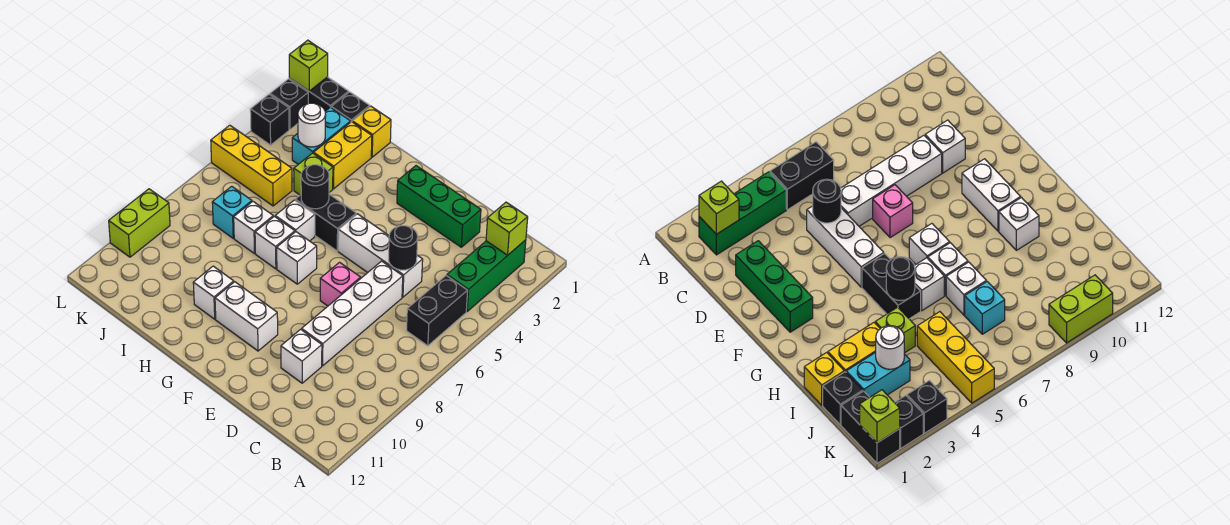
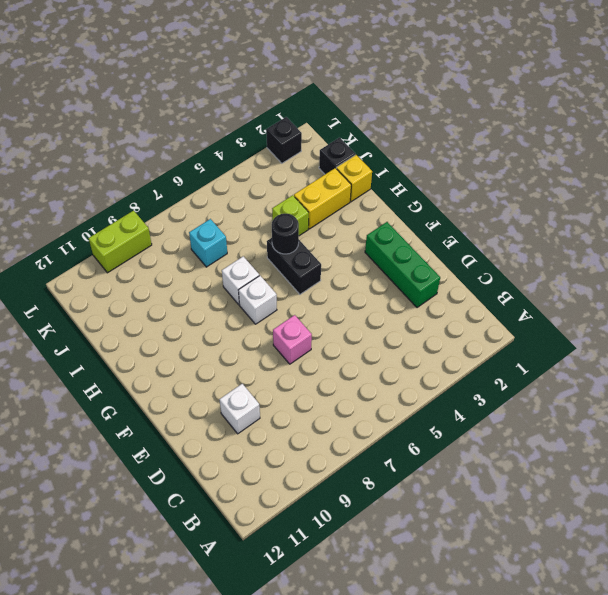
none -> green brick B2:B4 level 1
none -> black brick B5:B6 level 1
none -> white brick D5:F5 level 1
none -> white brick D6:D9 level 1

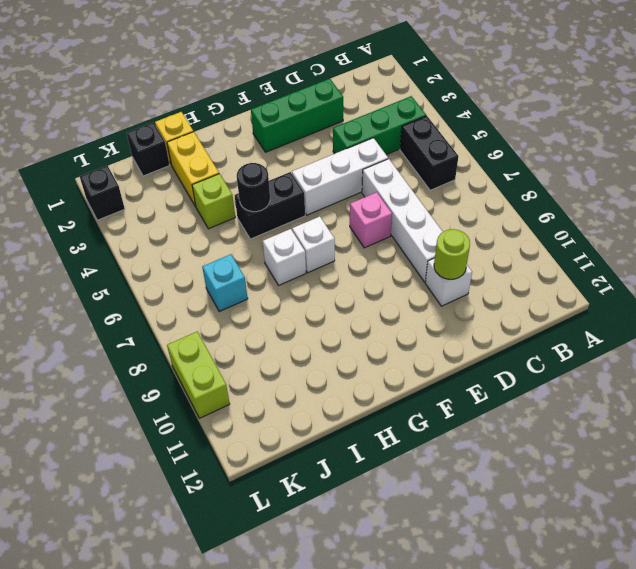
green brick B4:D4 level 1 -> green brick B2:B4 level 1
lime round brick D10 level 2 -> none
none -> white brick F10:G10 level 1
none -> white brick H6 level 1
none -> white brick H10 level 1
none -> white brick I7 level 1

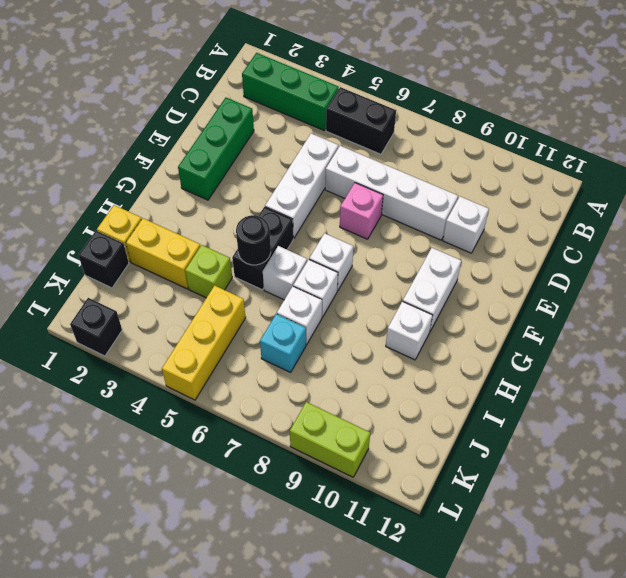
none -> cyan brick J2:J3 level 1
none -> black brick K1:L1 level 1
none -> black brick L3 level 1
none -> lime brick B2 level 2

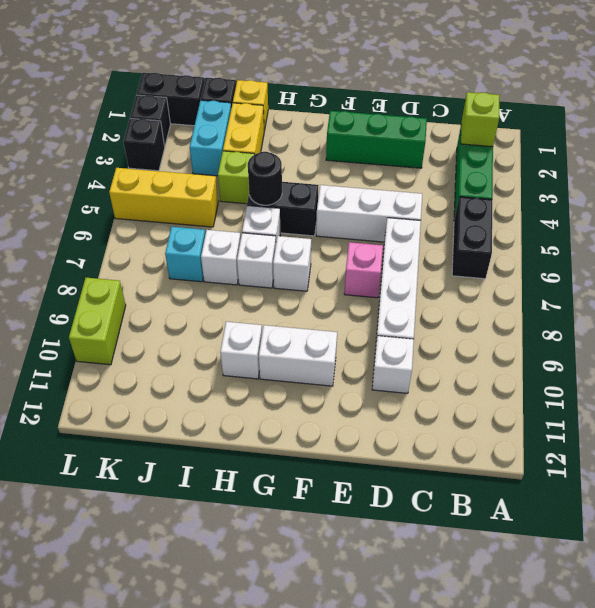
none -> black round brick D5 level 2
none -> white round brick J3 level 2
none -> lime brick L1 level 2

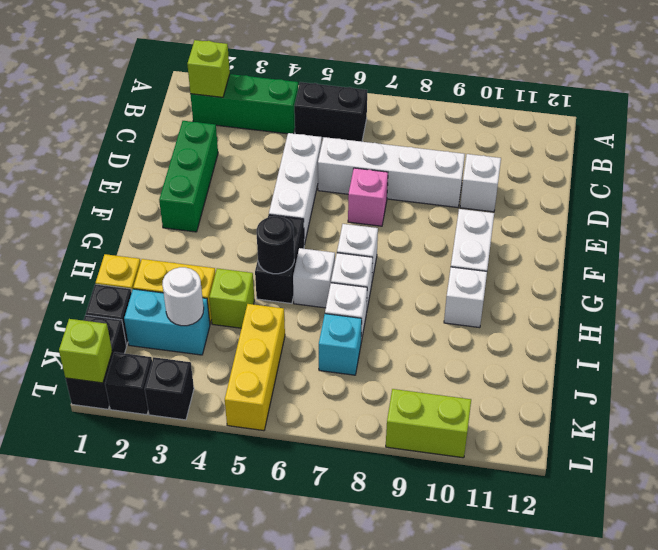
none -> black round brick D5 level 2

